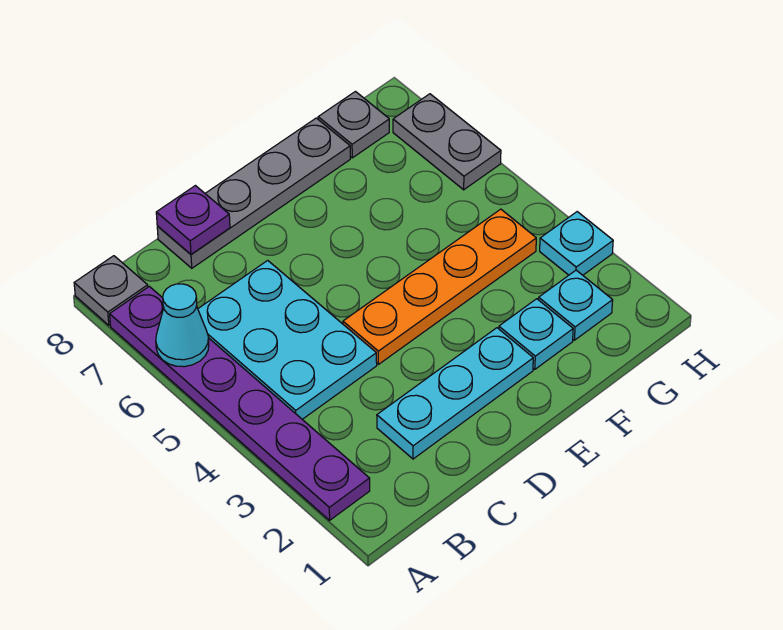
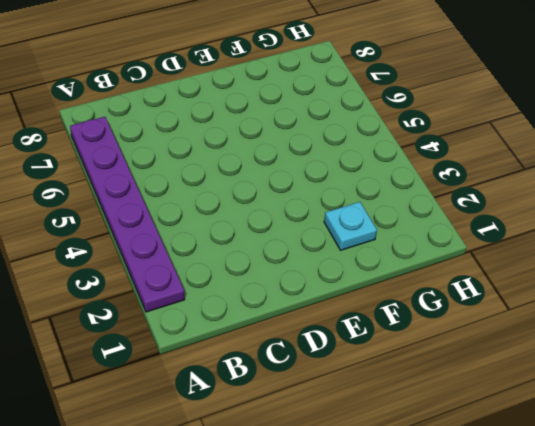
none -> grey plate A8 level 1
none -> cyan plate B4:C6 level 1
none -> cyan plate C2:E2 level 1

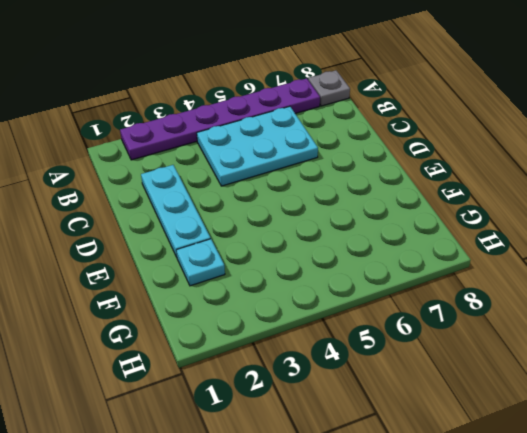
none -> grey plate C8:F8 level 1
none -> orange plate D4:G4 level 1
none -> cyan plate G2 level 1

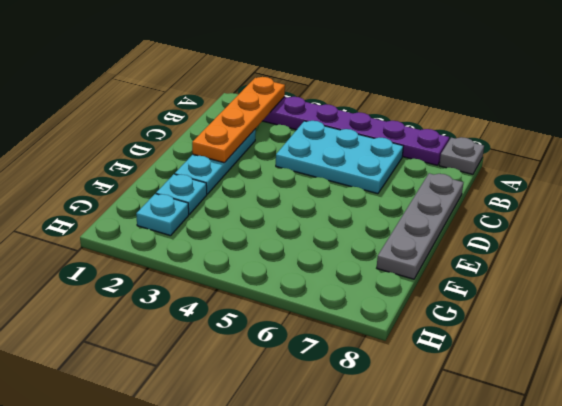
orange plate A2:D2 level 2 -> orange plate D4:G4 level 1
none -> grey plate G8 level 1
none -> cyan plate H3 level 1
none -> grey plate H6:H7 level 1

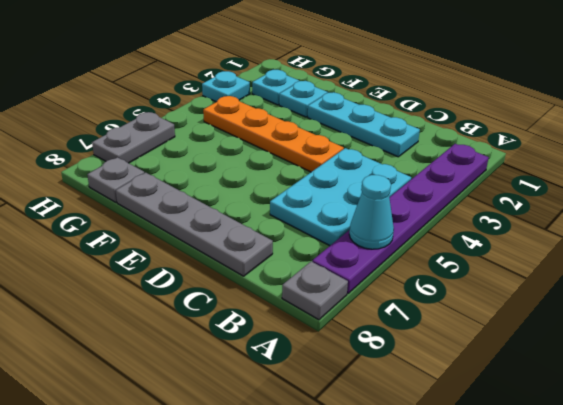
none -> purple plate C8 level 2

